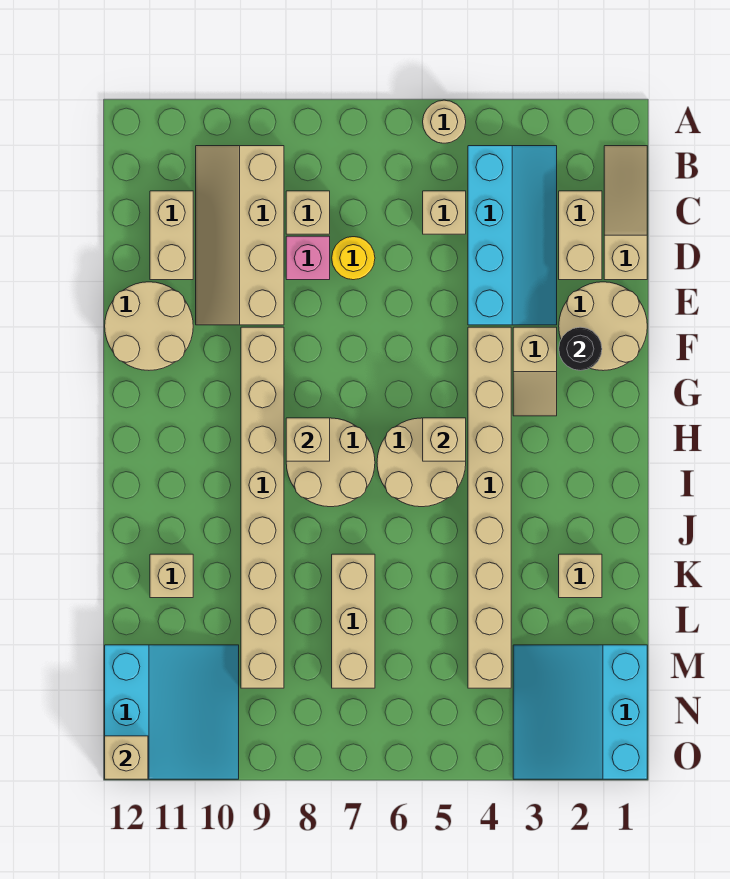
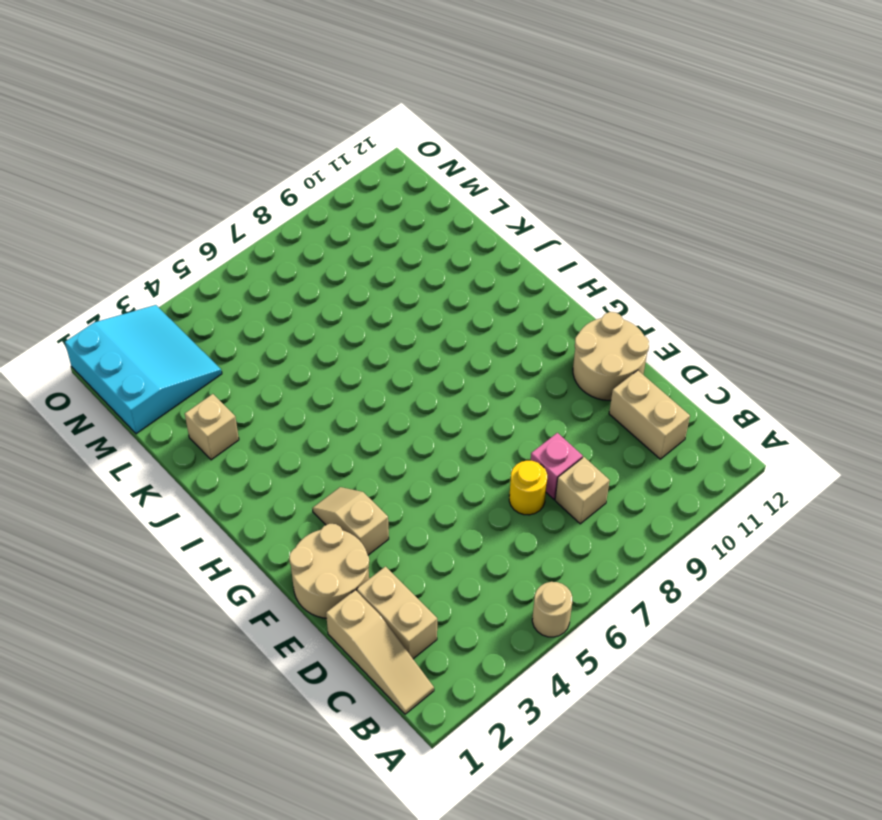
none -> cyan slope B3:E4 level 1 top 4
none -> tan slope B9:E10 level 1 top 9
none -> tan brick C5 level 1

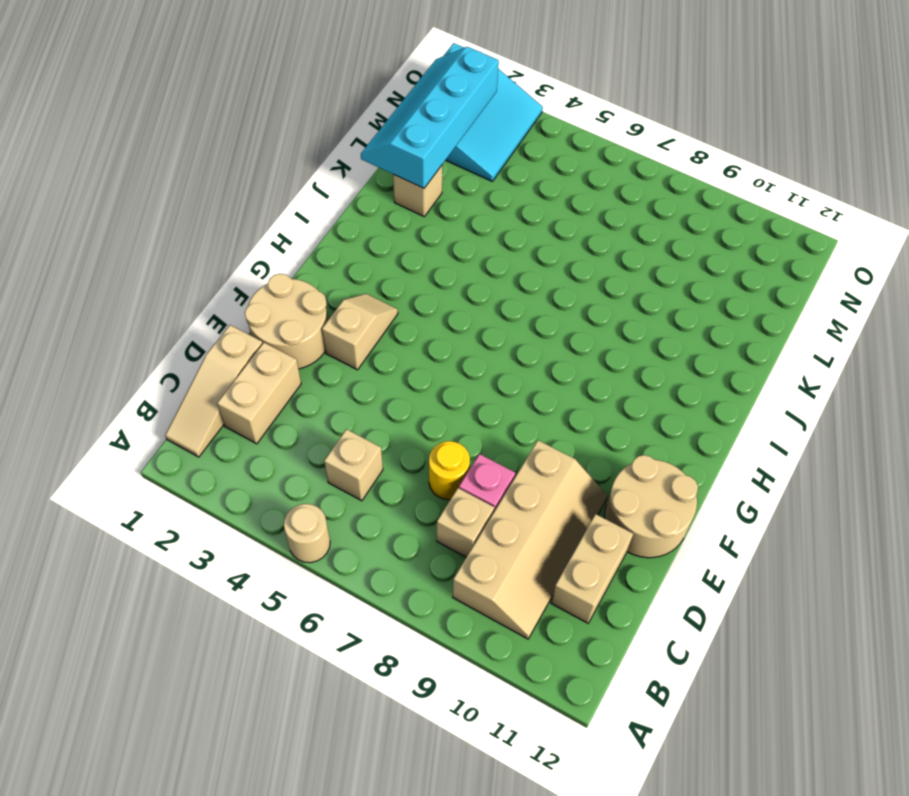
cyan slope K1:N2 level 2 top 2 -> cyan slope B3:E4 level 1 top 4
none -> tan brick F4:M4 level 1
none -> tan brick F9:M9 level 1
none -> tan round brick H5:I6 level 1

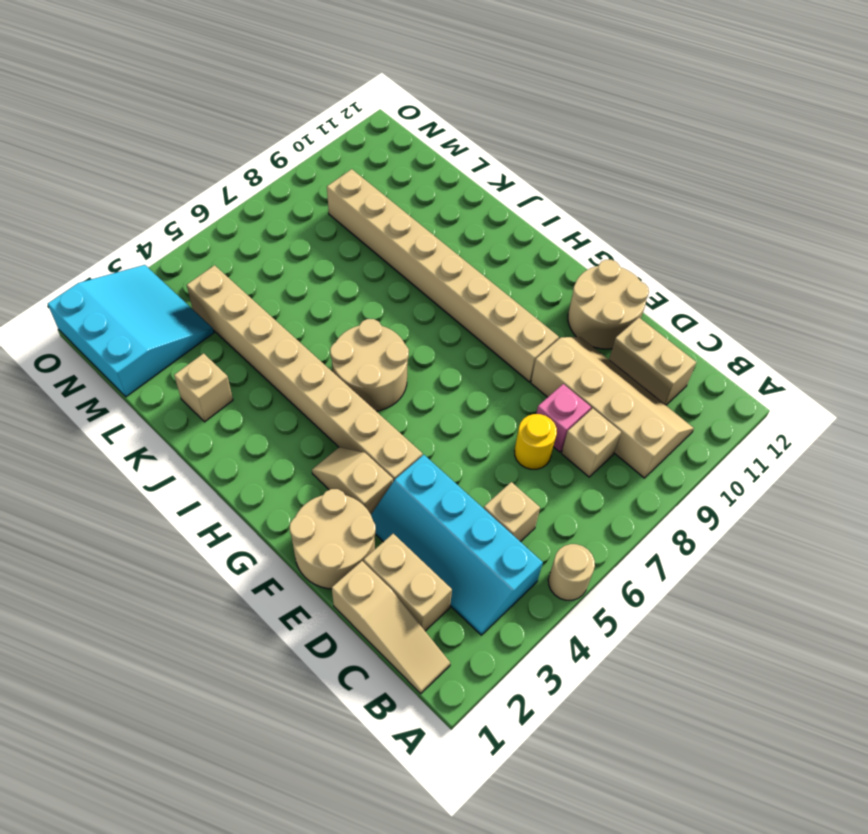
none -> tan round brick H7:I8 level 1
none -> tan brick K7:M7 level 1
none -> tan brick K11 level 1

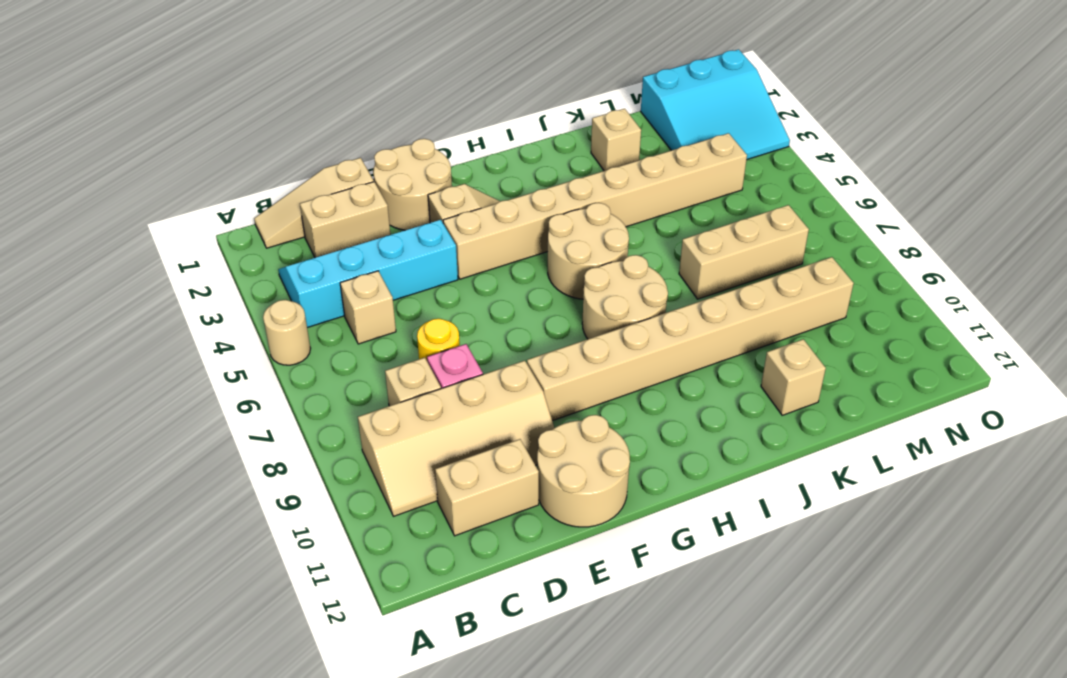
none -> cyan slope M10:O12 level 1 top 12
none -> black round brick F2 level 2
none -> tan brick H5 level 2

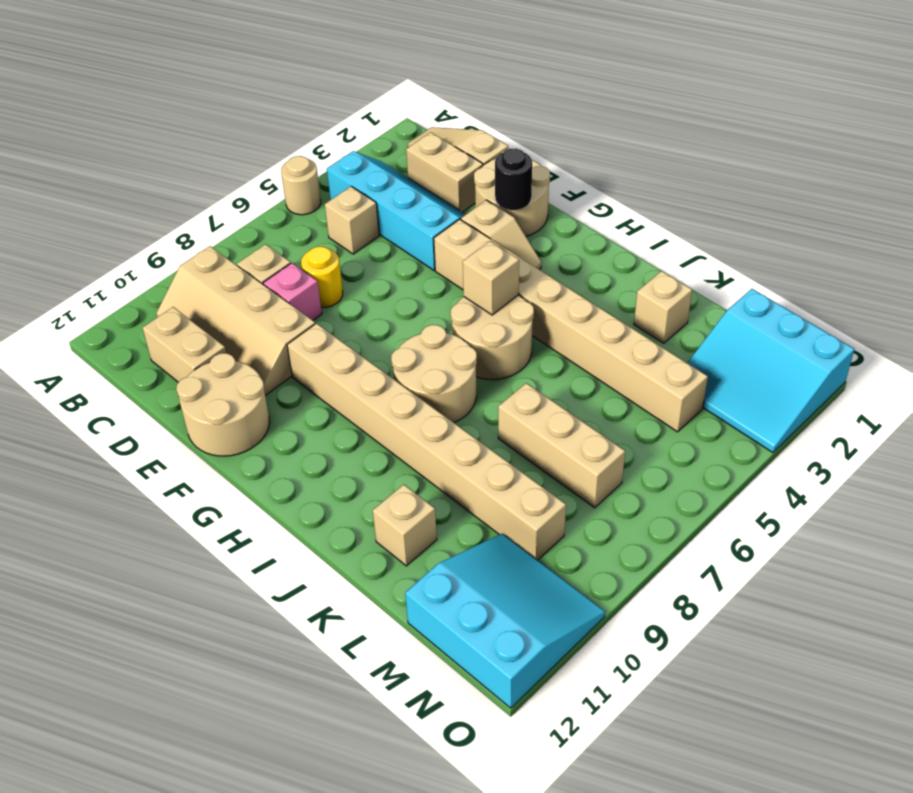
none -> tan brick H8 level 2
none -> tan brick O12 level 2

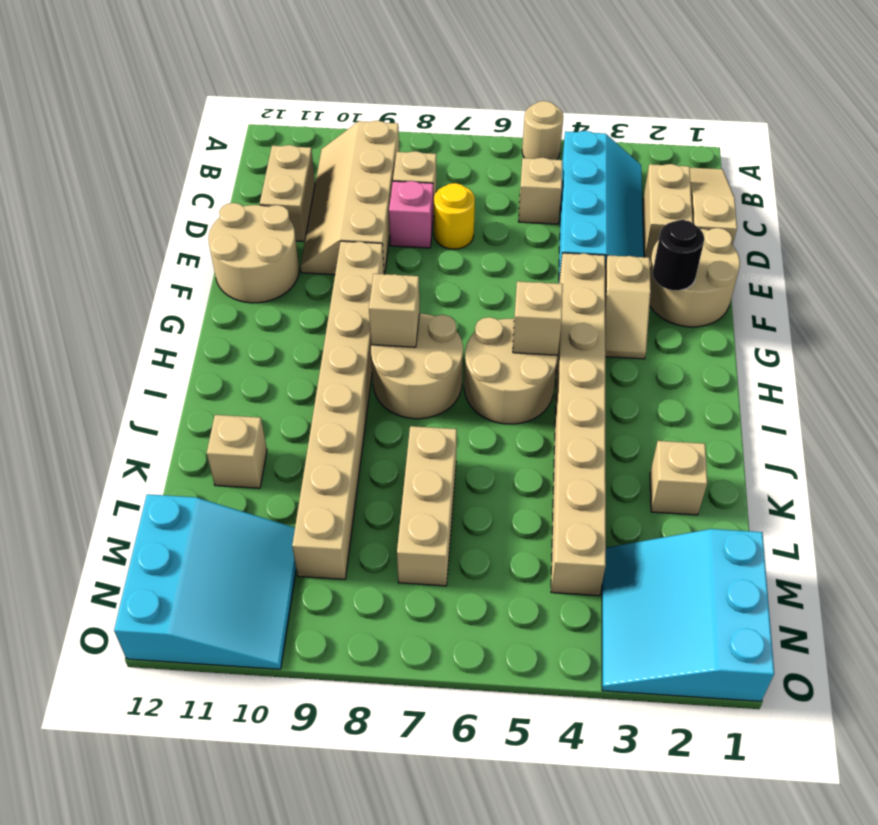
none -> tan brick O12 level 2

